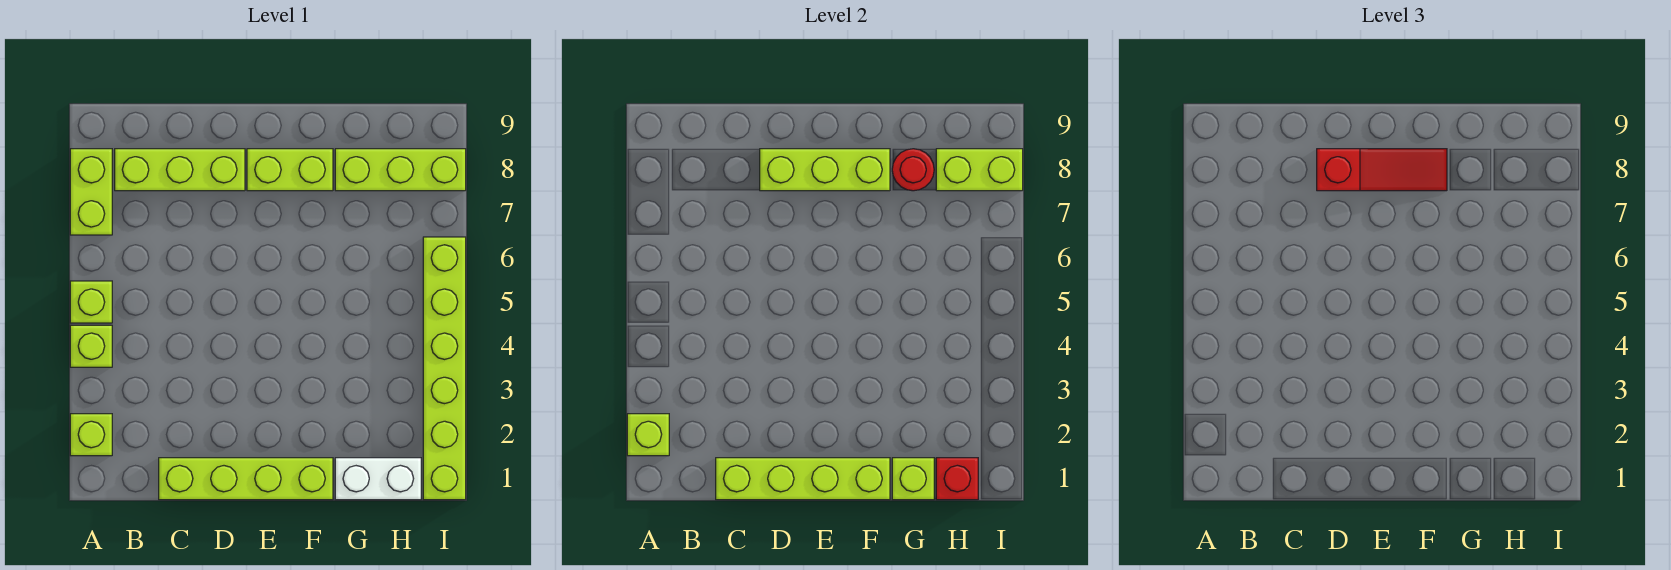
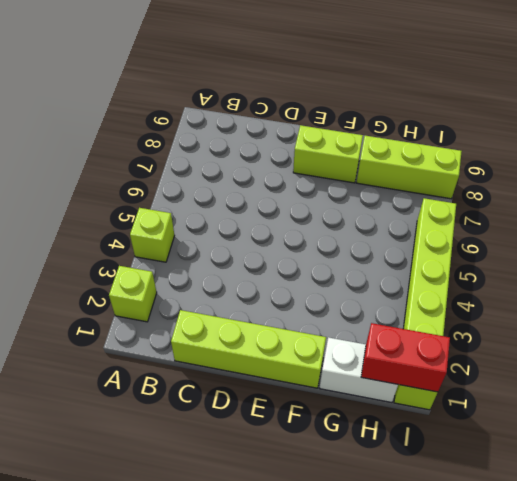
red brick H1:I1 level 2 -> red brick H1 level 2
none -> lime brick A5 level 1
none -> lime brick A7:A8 level 1
none -> lime brick B8:D8 level 1

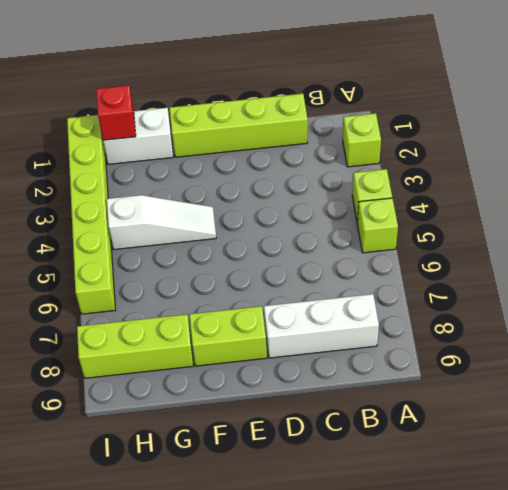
white brick B8:D8 level 1 -> lime brick B8:D8 level 1
white slope F4:H4 level 1 top H -> none
none -> lime brick A7:A8 level 1
none -> lime brick A2 level 2
none -> lime brick C1:F1 level 2

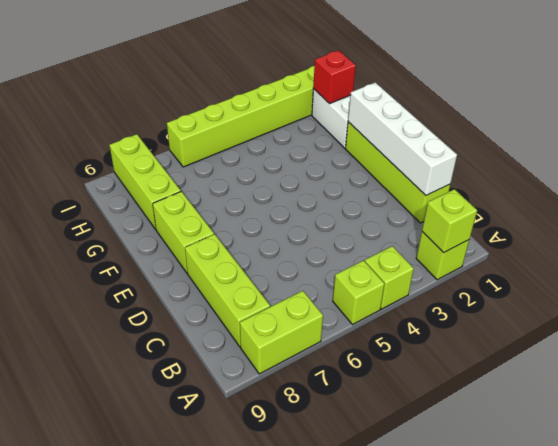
white brick C1:F1 level 2 -> lime brick C1:F1 level 2
none -> lime brick D8:F8 level 2
none -> lime brick G1 level 2
none -> red round brick G8 level 2

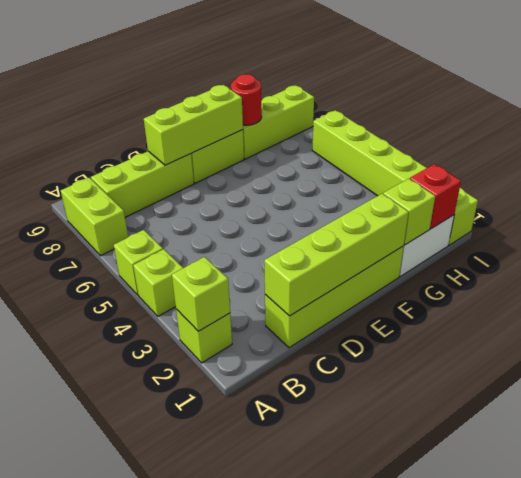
none -> lime brick H8:I8 level 2
none -> red slope D8:F8 level 3 top D

